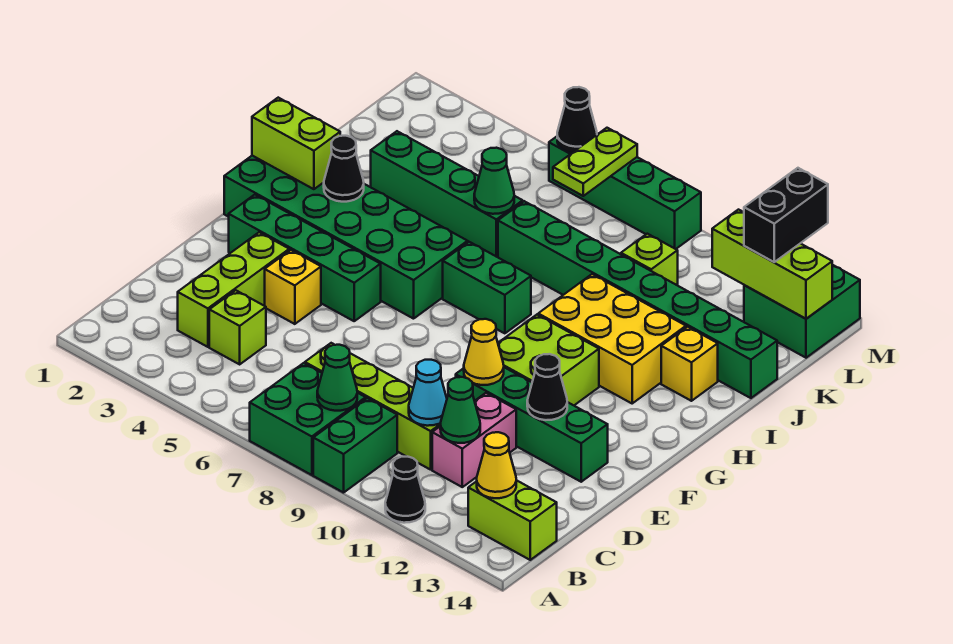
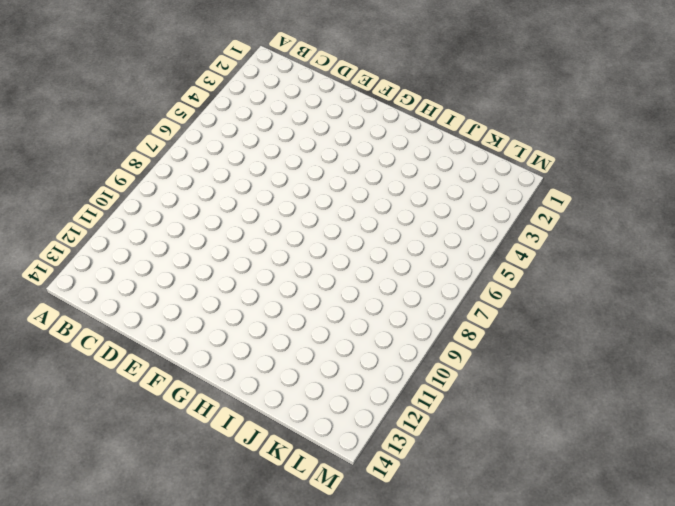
none -> green brick A7:B8 level 1
none -> green brick A9:B9 level 1
none -> black cone A11 level 1
none -> lime brick B13:B14 level 1

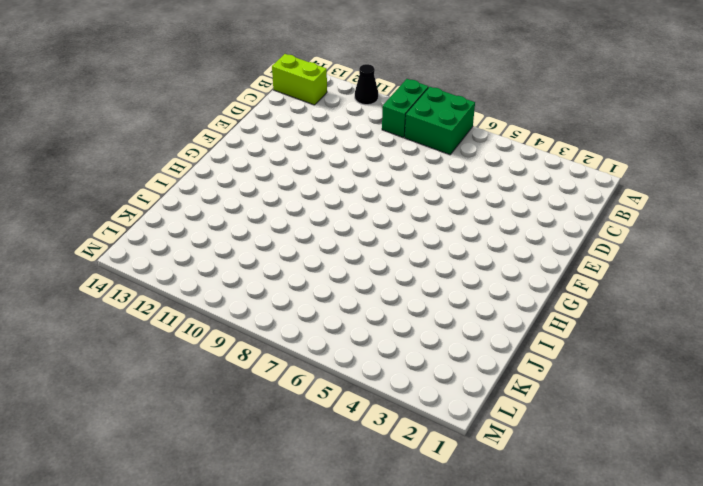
none -> lime brick C3:E3 level 1
none -> lime brick C4 level 1
none -> lime brick C7:C10 level 1
none -> pink brick C11:D11 level 1

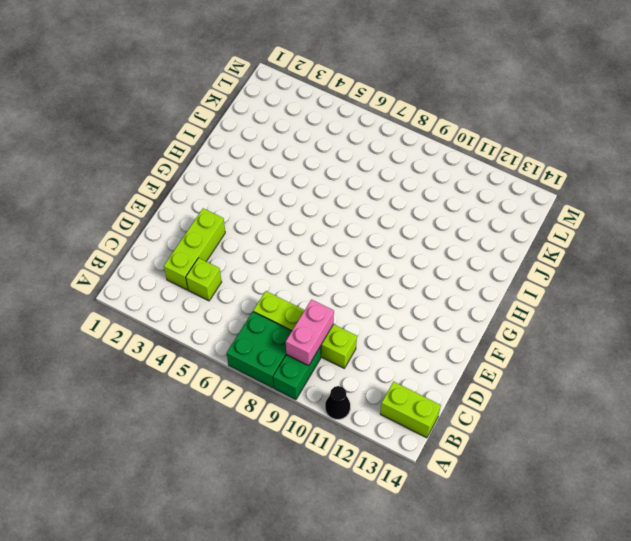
pink brick B9:C9 level 2 -> pink brick C11:D11 level 1
none -> yellow brick E4 level 1
none -> green brick E10:E13 level 1
none -> green brick F2:F5 level 1
none -> lime brick F10:G11 level 1

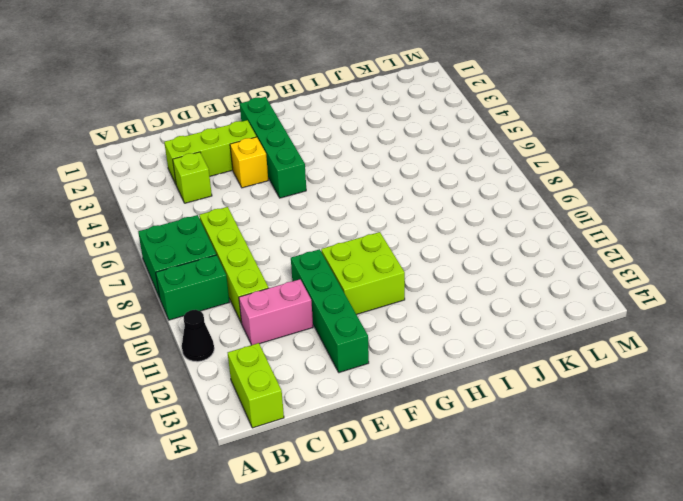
none -> green brick G1:H6 level 1
none -> green brick H7:H8 level 1
none -> yellow brick H10:I12 level 1
none -> yellow brick I13 level 1

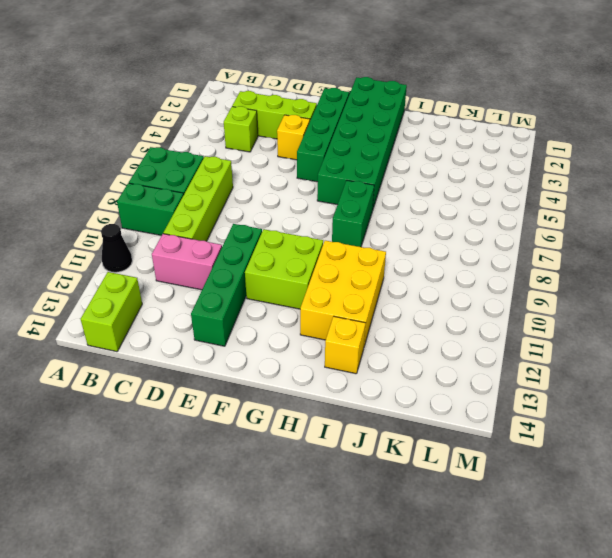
none -> green brick J3:J6 level 1
none -> green brick J7:J14 level 1
none -> lime brick K10 level 1
none -> green brick L13:M14 level 1

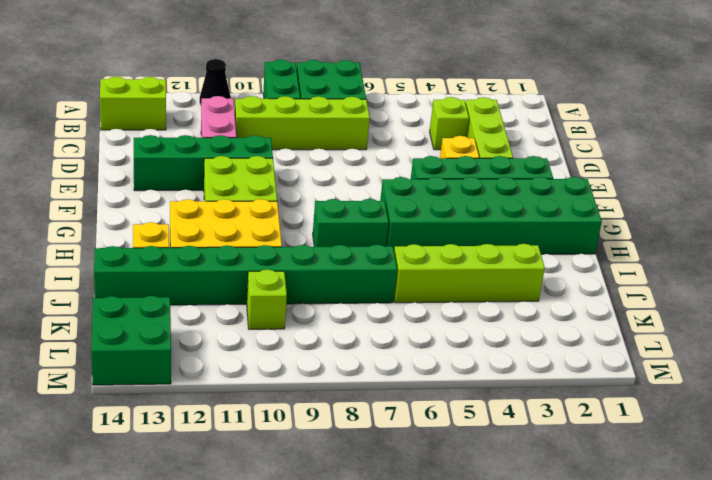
lime brick J3:J6 level 1 -> green brick J3:J6 level 1
none -> green brick M6:M9 level 1
none -> green cone B8 level 2
none -> yellow cone B13 level 2
none -> cyan cone C10 level 2

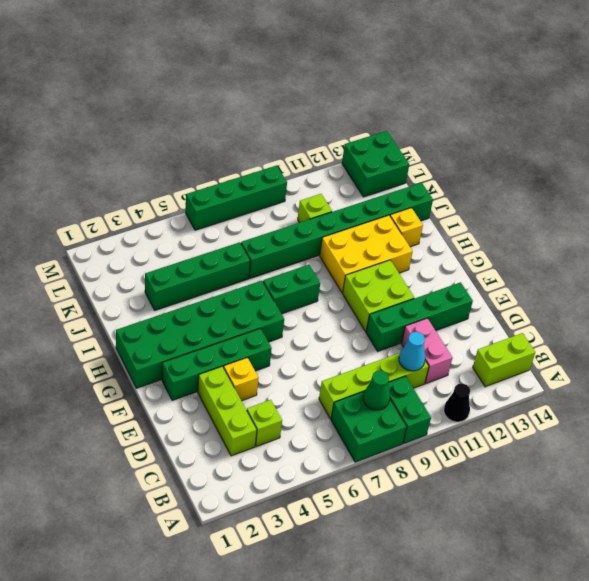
none -> yellow cone B13 level 2
none -> green cone C11 level 2
none -> yellow cone E10 level 2
none -> black cone E12 level 2

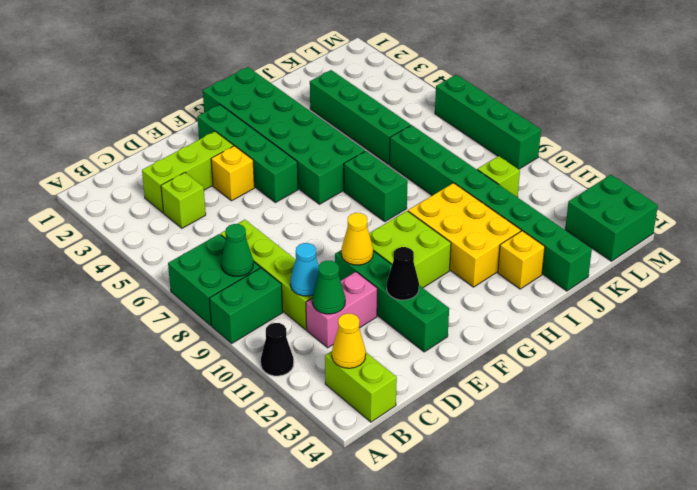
none -> lime brick H1:H2 level 2
none -> black cone H3 level 2
none -> green cone J6 level 2
none -> lime plate L7:M7 level 2

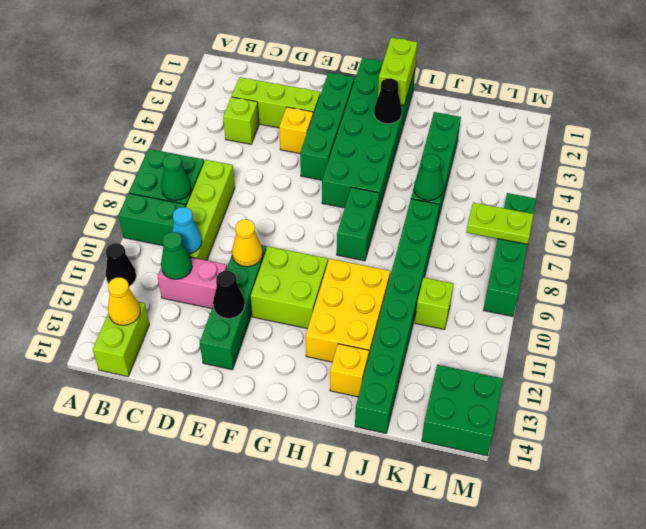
none -> lime brick L12:L14 level 2
none -> black cone M6 level 2
none -> black brick L13:M13 level 3

